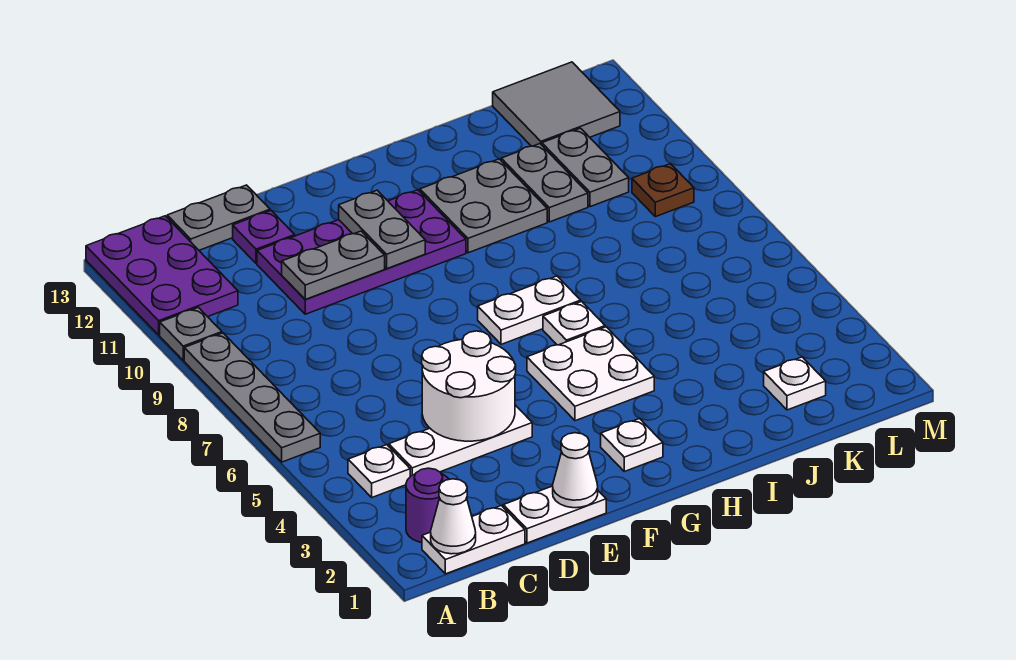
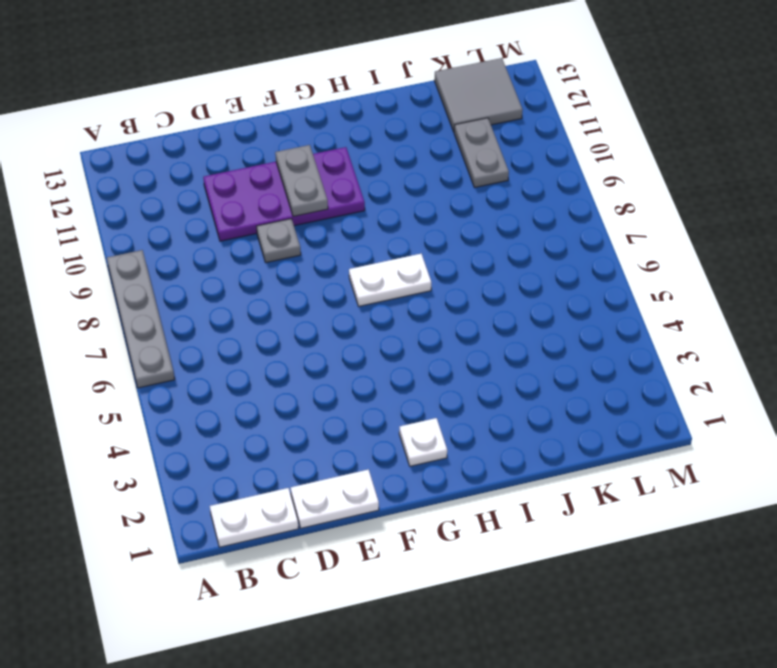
grey plate E9 level 1 -> grey plate A10 level 1
none -> purple plate A11:B13 level 1
none -> purple round brick B2 level 1
none -> white plate B4 level 1

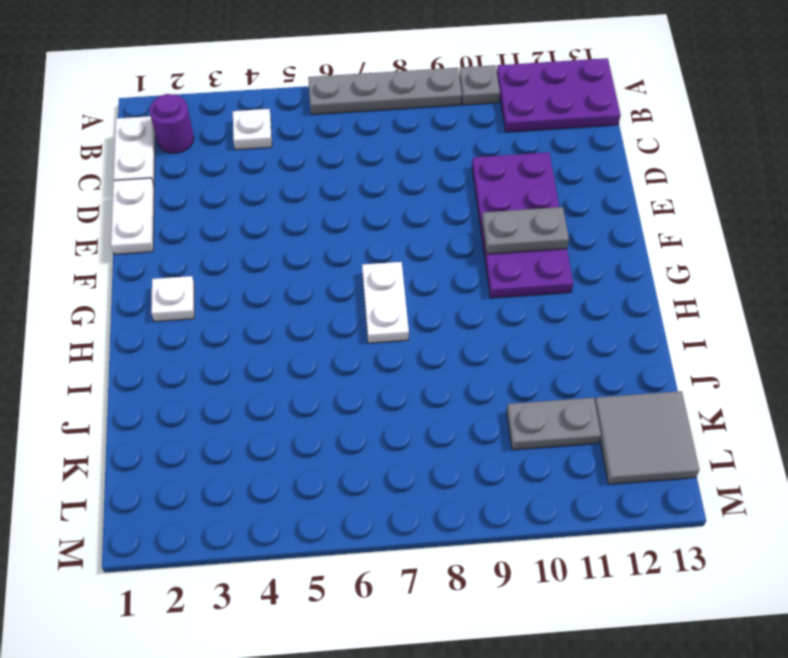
none -> white plate C4:E4 level 1
none -> grey plate C13:D13 level 1
none -> purple plate D12 level 1

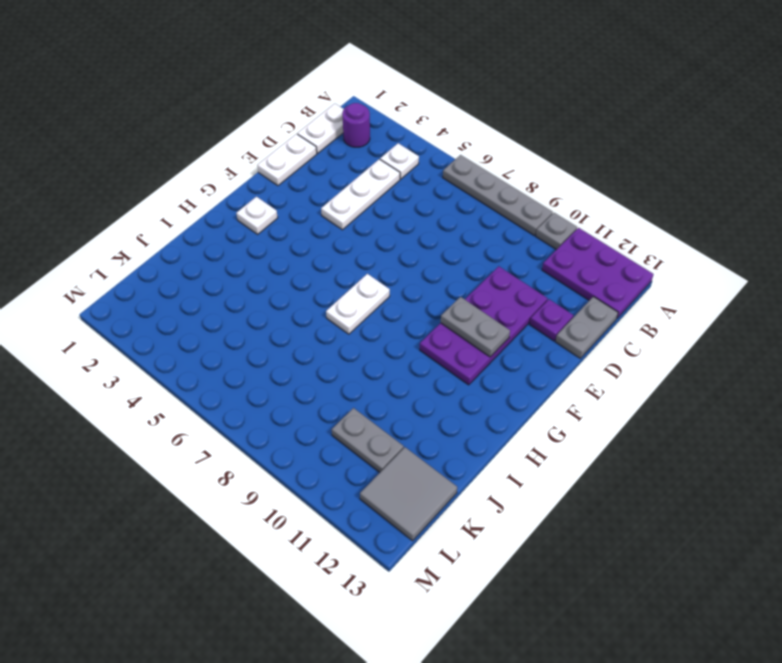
none -> white plate G4:H5 level 1
none -> white plate H6 level 1
none -> grey plate H10:I11 level 1

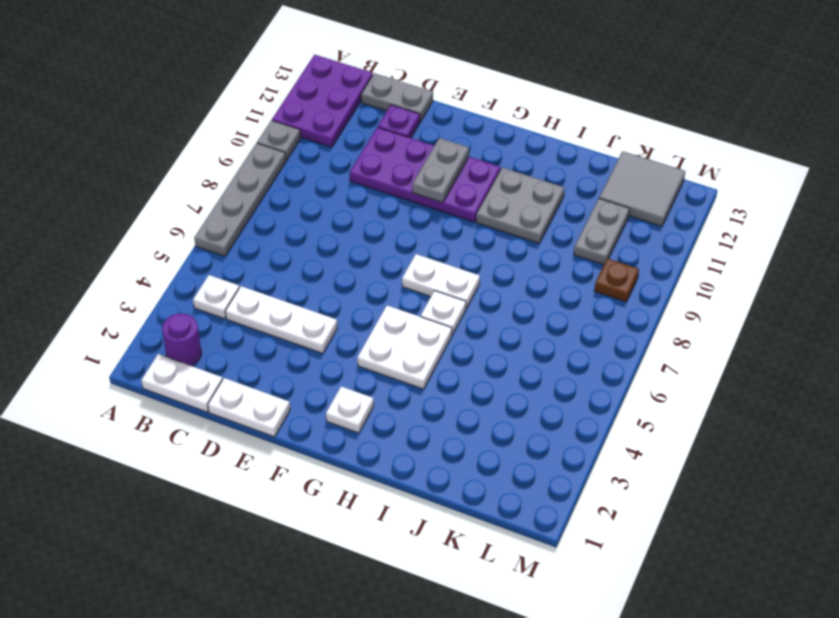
none -> grey plate J10:J11 level 1
none -> white plate K2 level 1
none -> white cone B1 level 2

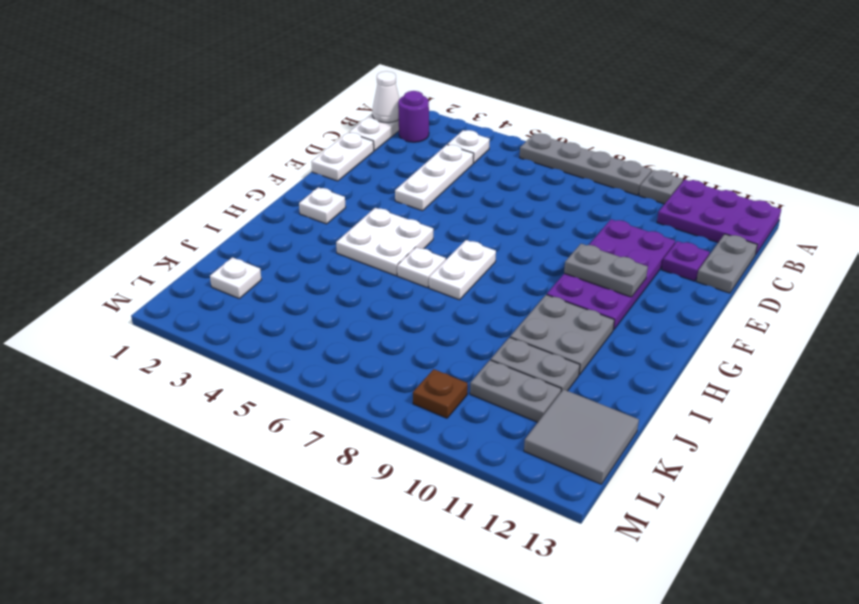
none -> white round brick D4:E5 level 2
none -> grey plate D10:E10 level 2
none -> white cone E1 level 2

